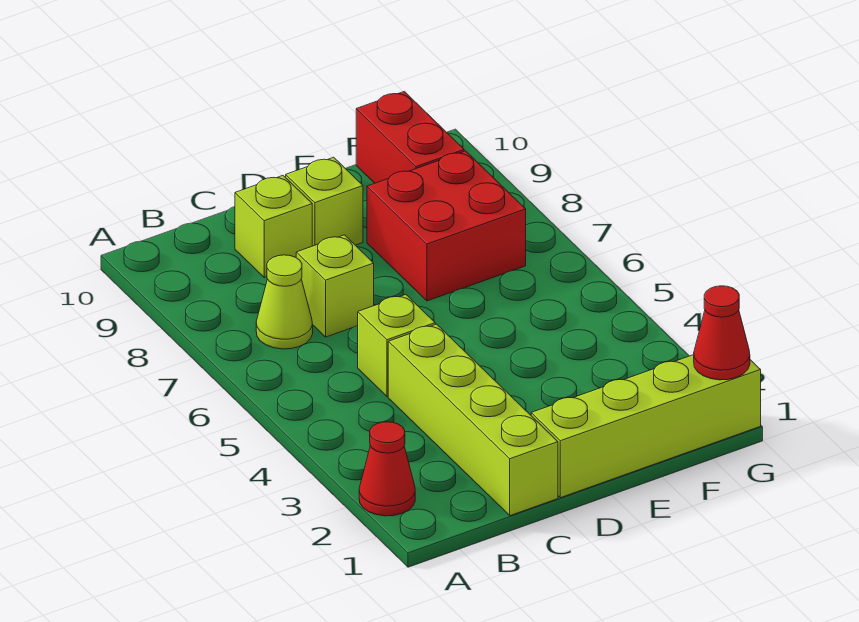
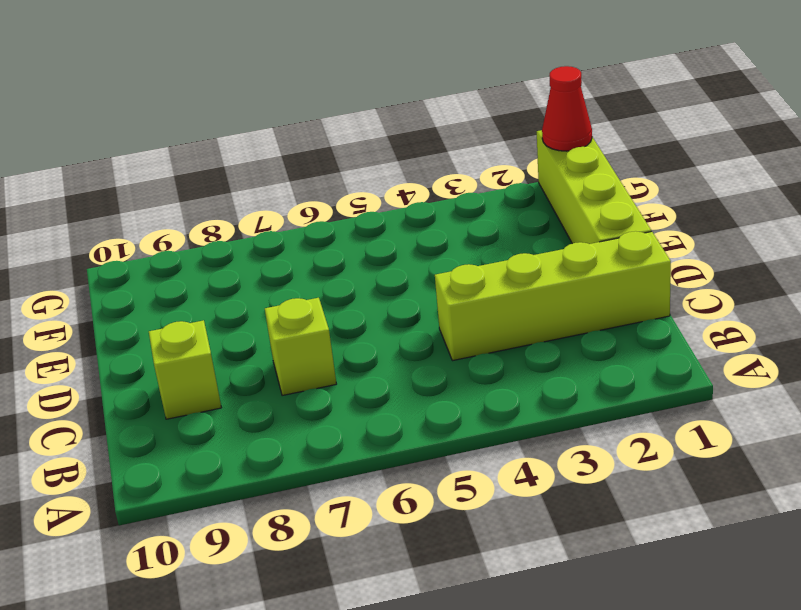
none -> red cone A2 level 1
none -> lime cone B7 level 1

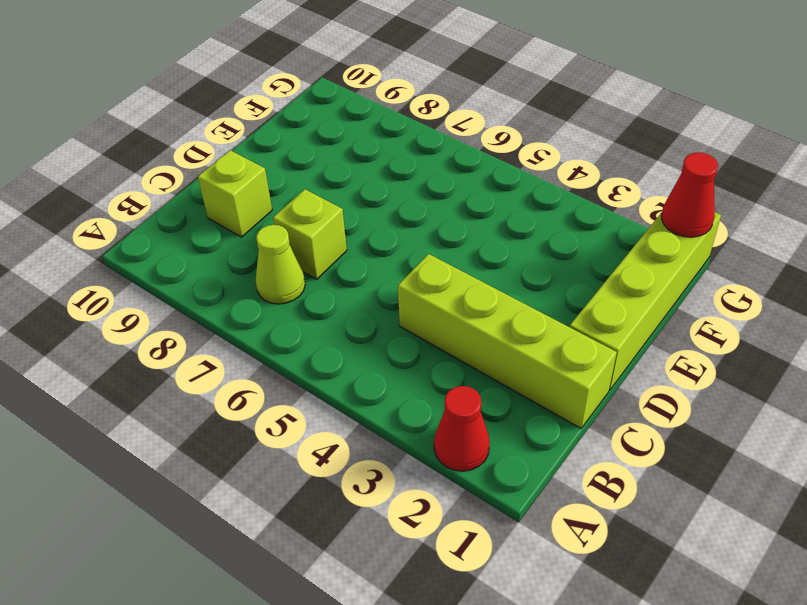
none -> lime brick C5 level 1
none -> lime brick D9 level 1

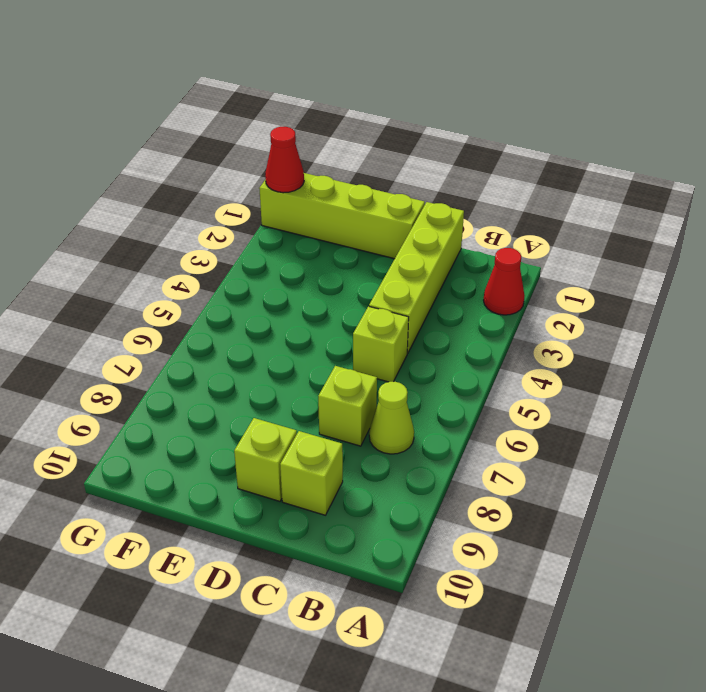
none -> red brick E7:F8 level 1
none -> red brick F9:F10 level 1

